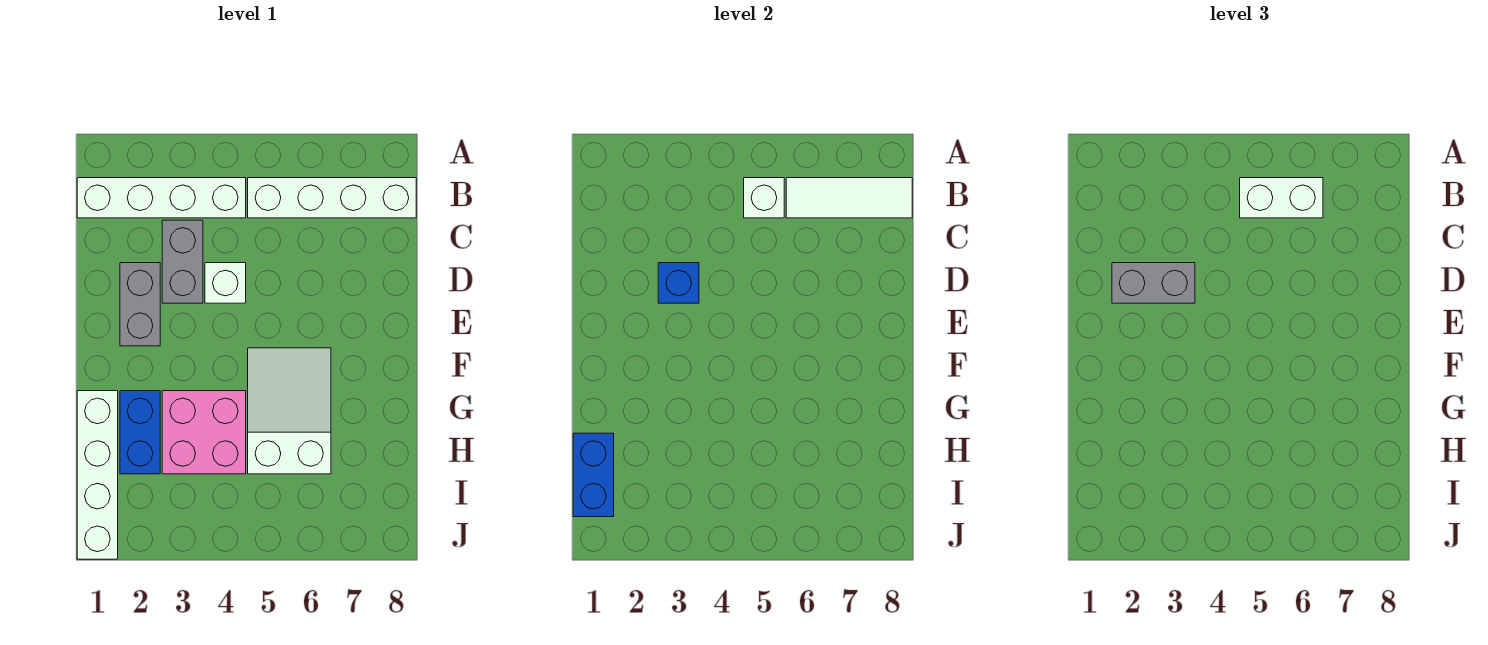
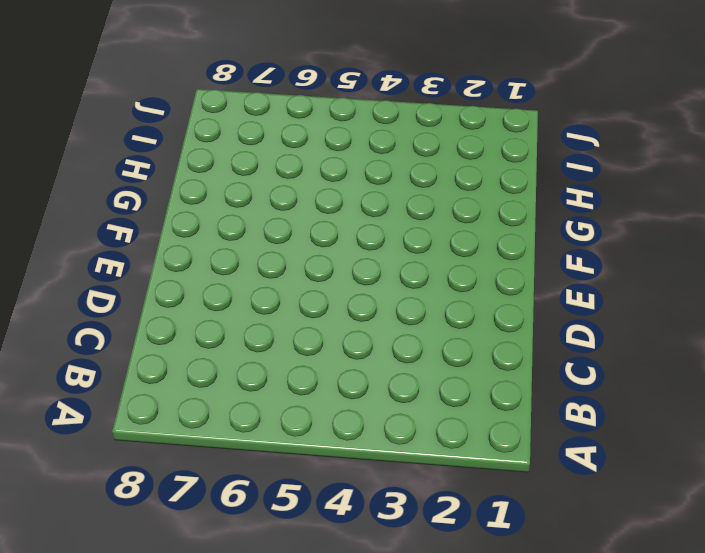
none -> white brick B1:B4 level 1
none -> white brick B5:B8 level 1
none -> grey brick C3:D3 level 1

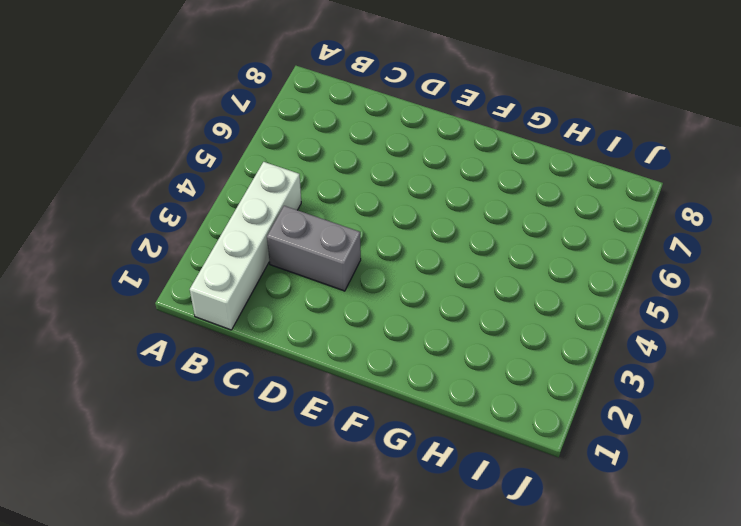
none -> white brick B5:B8 level 1
none -> grey brick D2:E2 level 1
none -> white brick D4 level 1

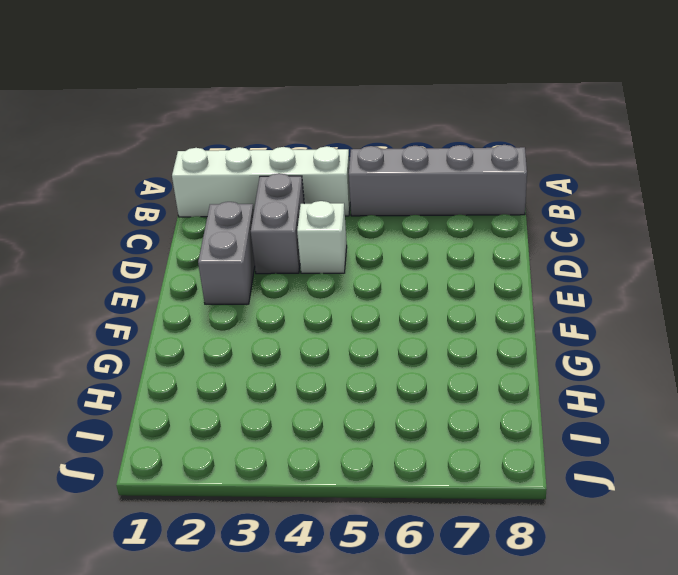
grey brick B5:B8 level 1 -> white brick B5:B8 level 1
none -> white slope F5:H6 level 1 top H
none -> white brick G1:J1 level 1
none -> blue brick G2:H2 level 1

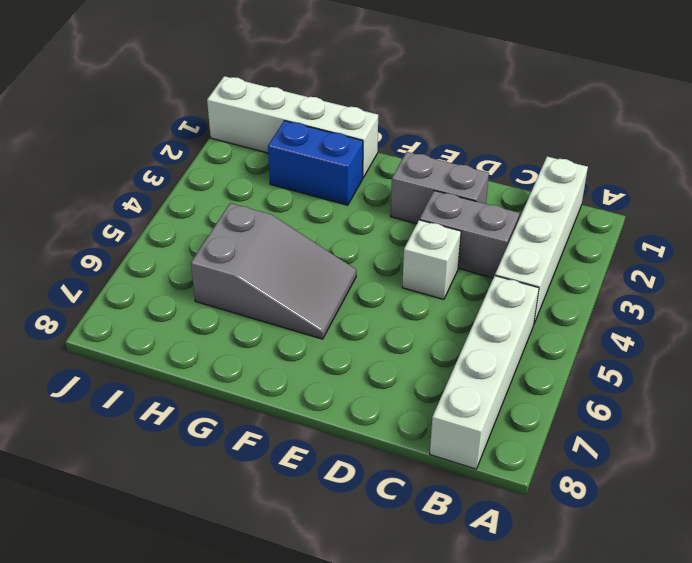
grey slope F5:H6 level 1 top H -> white slope F5:H6 level 1 top H
none -> pink brick G3:H4 level 1
none -> white brick B5 level 2
none -> white tile B6:B8 level 2

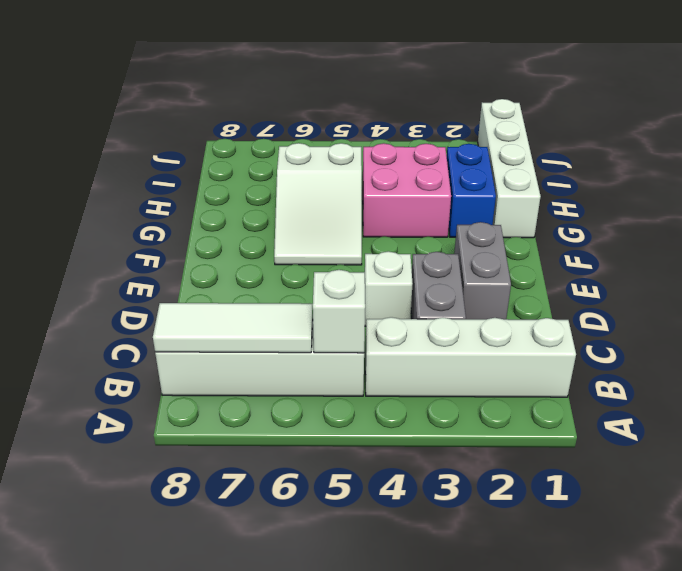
none -> blue brick D3 level 2
none -> blue brick H1:I1 level 2
none -> white brick B5:B6 level 3

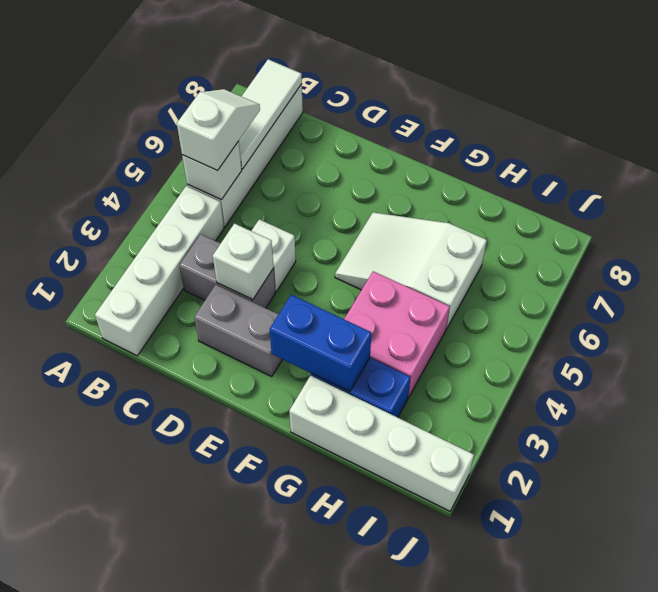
white slope B5:B6 level 3 top 5 -> white brick B5:B6 level 3
white brick D3 level 2 -> blue brick D3 level 2
blue brick F2:G2 level 2 -> blue brick H1:I1 level 2
none -> grey brick D2:D3 level 3

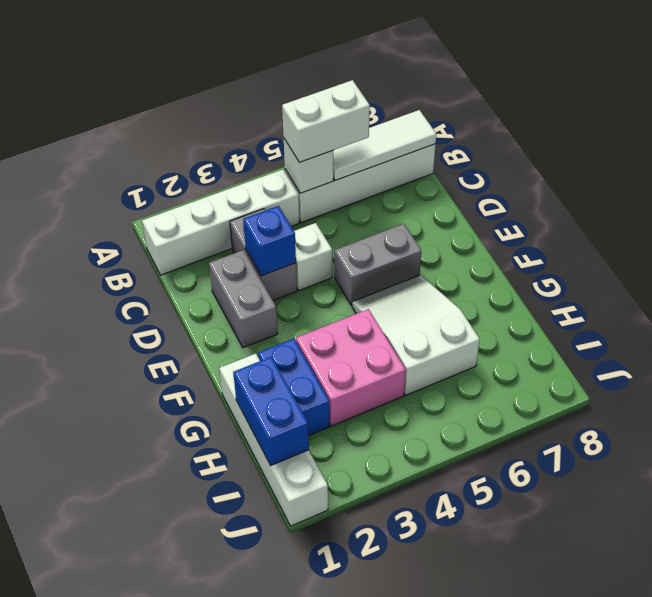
grey brick E5:E6 level 1 -> grey brick D2:D3 level 3

